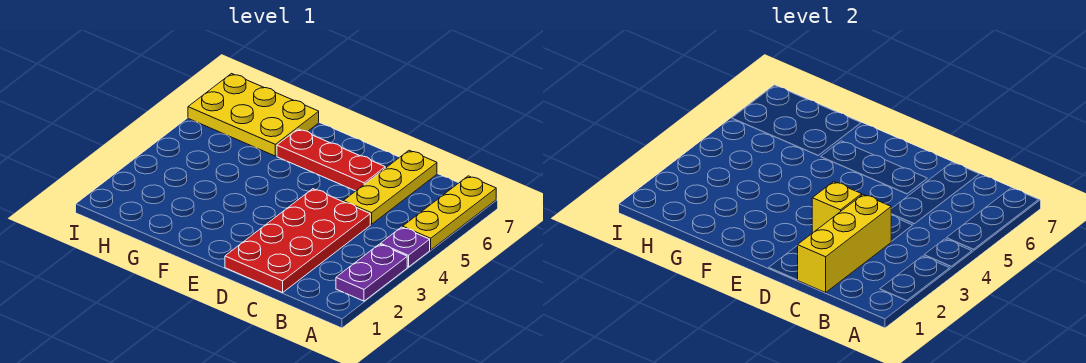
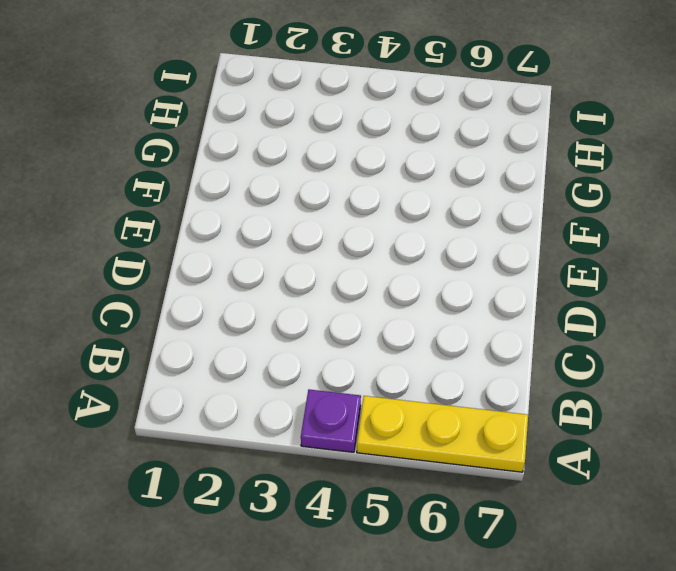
none -> purple plate A2:A3 level 1
none -> red plate C1:D4 level 1

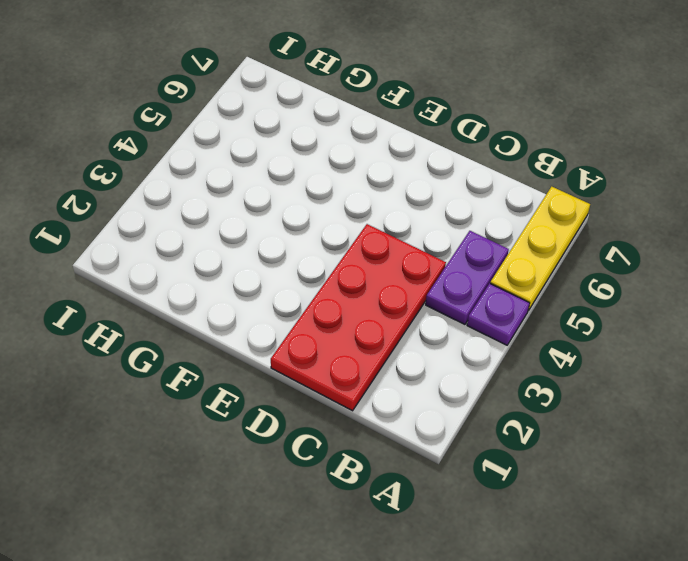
purple plate B4:B5 level 1 -> purple plate A2:A3 level 1
none -> yellow plate C5:C7 level 1
none -> red plate D6:F6 level 1

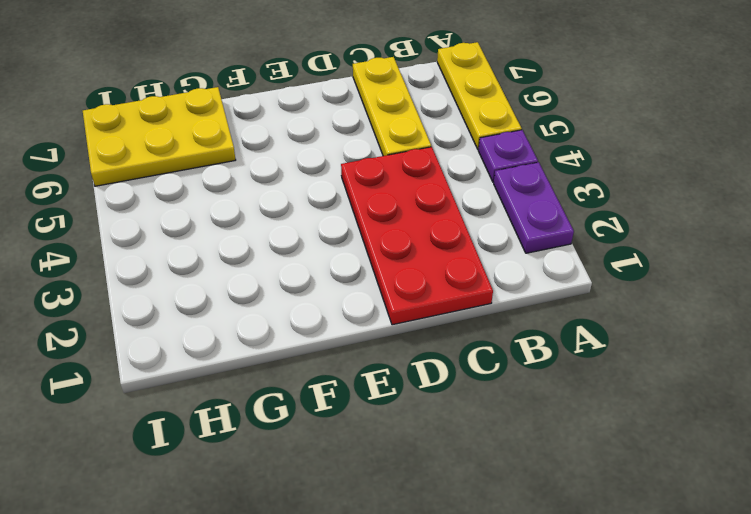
none -> red plate D6:F6 level 1
none -> yellow brick C1:C3 level 2

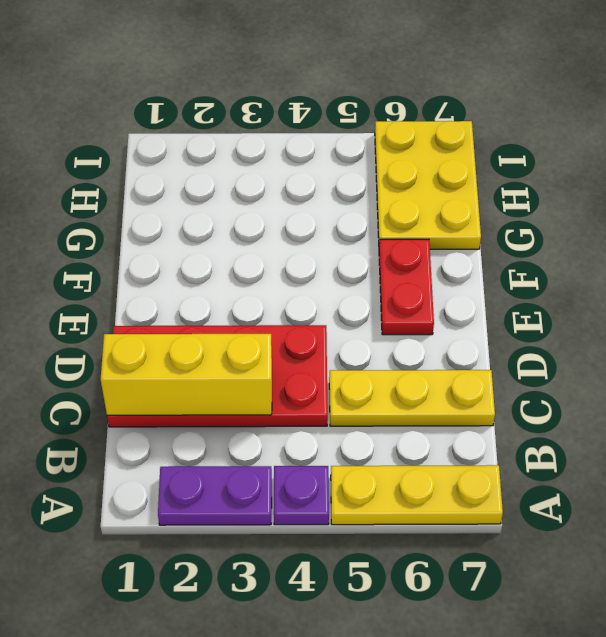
red plate E6:F6 level 1 -> red plate D6:F6 level 1
none -> yellow brick D3 level 2

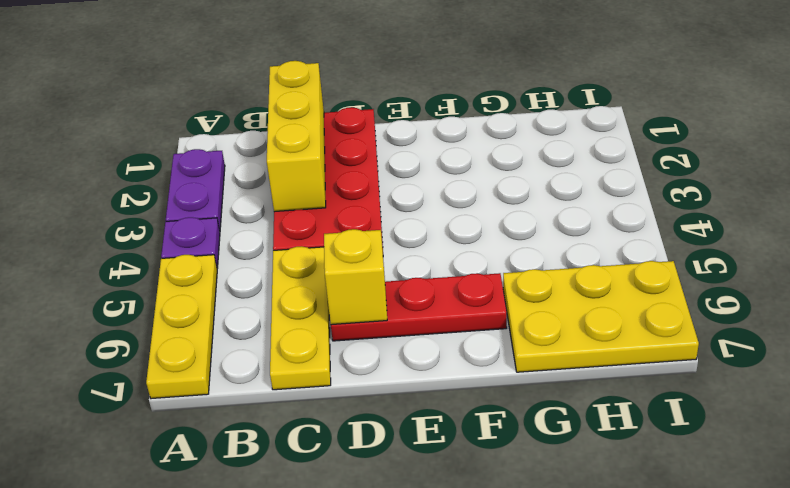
yellow brick D6 level 2 -> yellow brick D3 level 2

